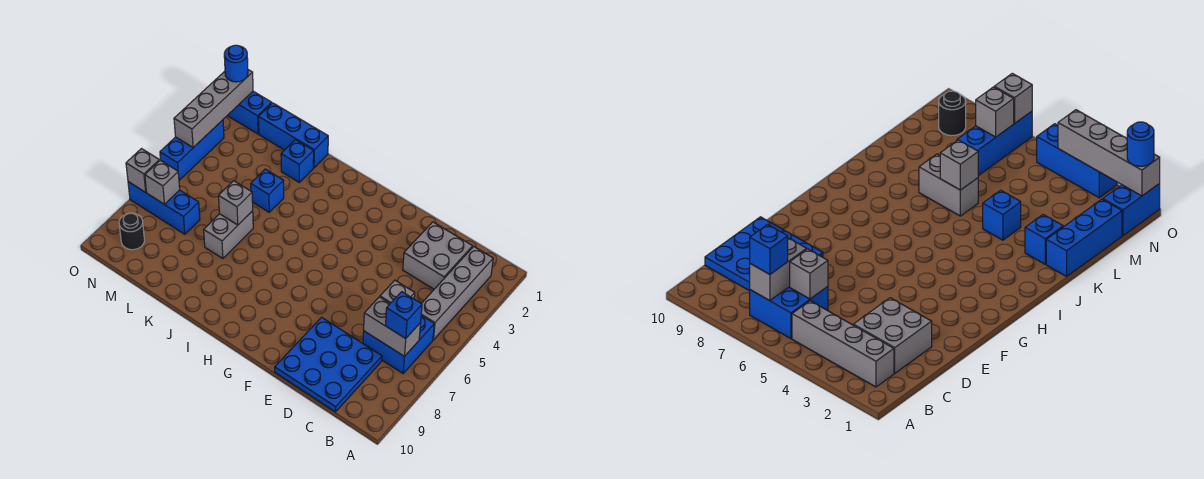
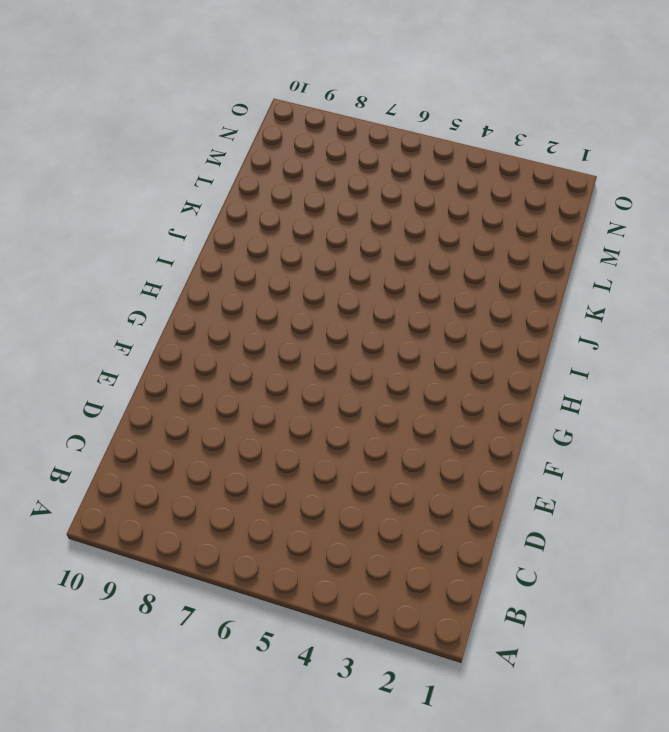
none -> grey brick B2:B5 level 1
none -> blue brick B6:C7 level 1
none -> grey brick C2:D3 level 1

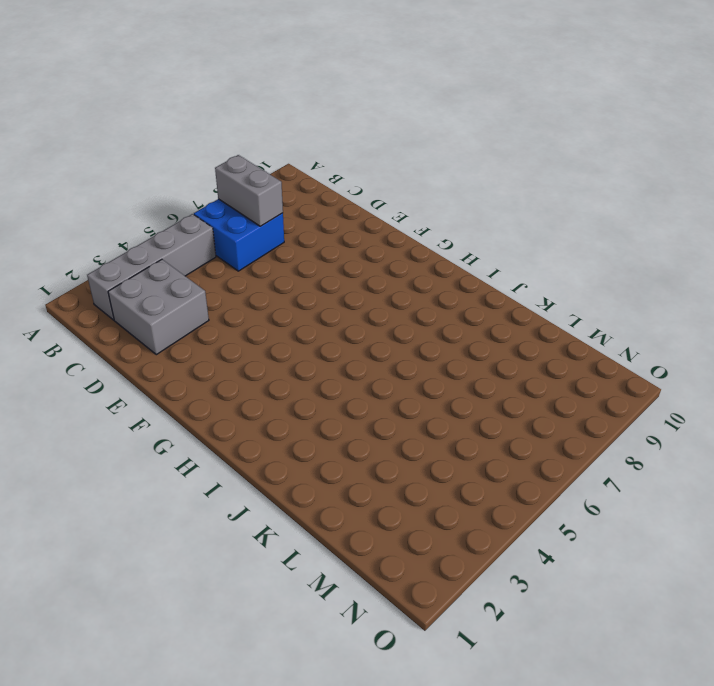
none -> blue plate C8:E10 level 1
none -> blue brick K1:M1 level 1
none -> blue brick K2 level 1

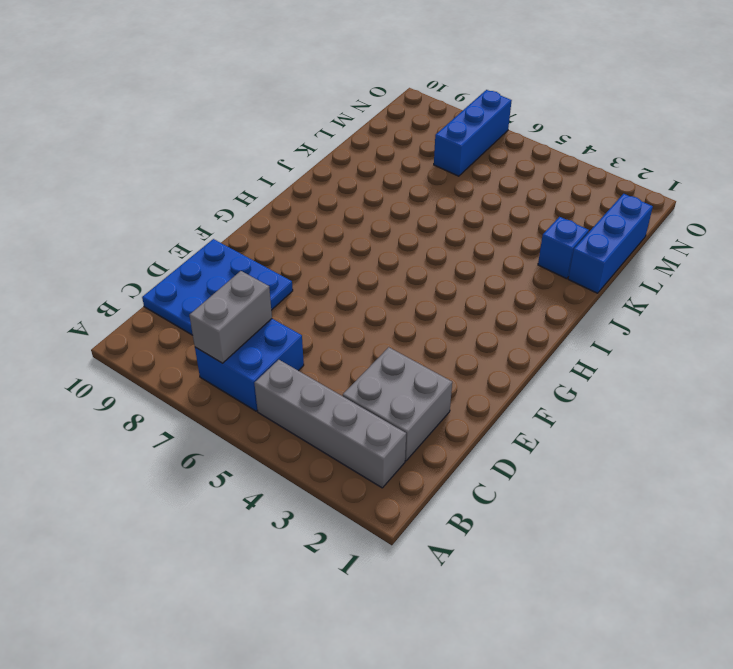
none -> blue brick K4 level 1
none -> grey brick K6:K7 level 1
none -> blue brick N1:O1 level 1

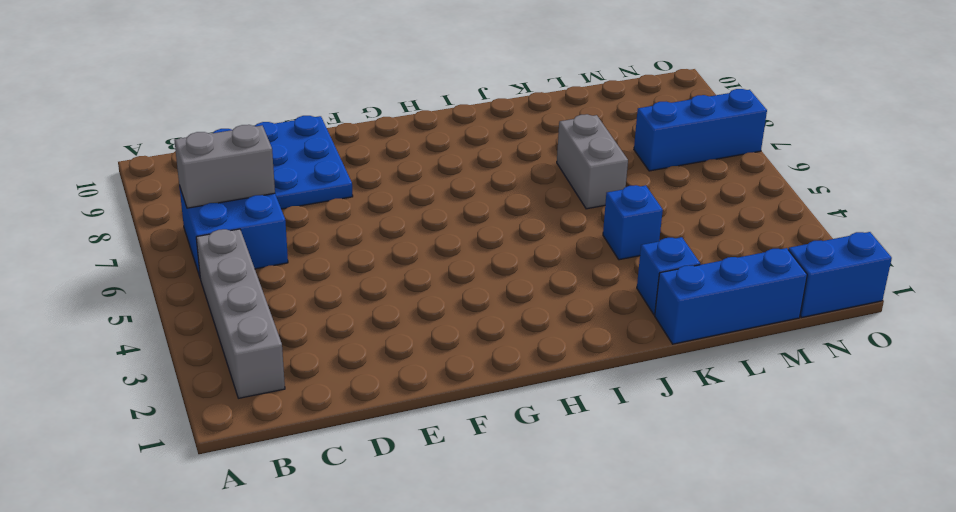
none -> grey brick C2:D3 level 1
none -> black round brick N9 level 1
none -> blue brick O3:O5 level 1

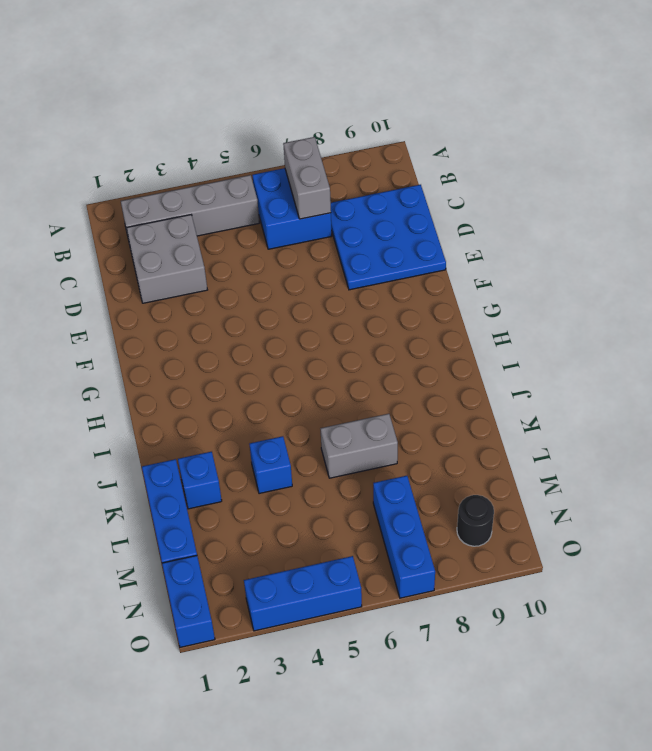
none -> grey brick C6 level 2
none -> grey brick K6 level 2
none -> grey brick N7 level 2

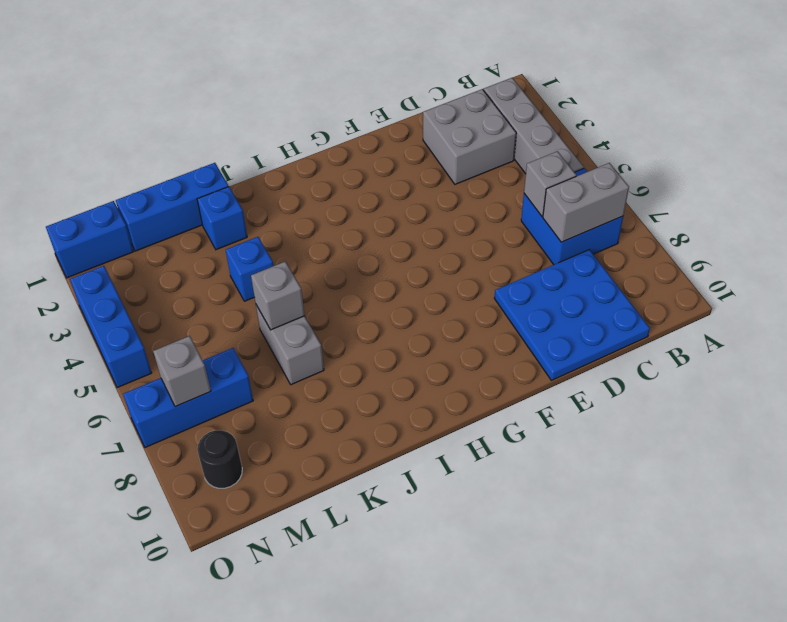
none -> grey brick O1:O4 level 2
none -> grey brick O7 level 2
none -> blue brick B7 level 3

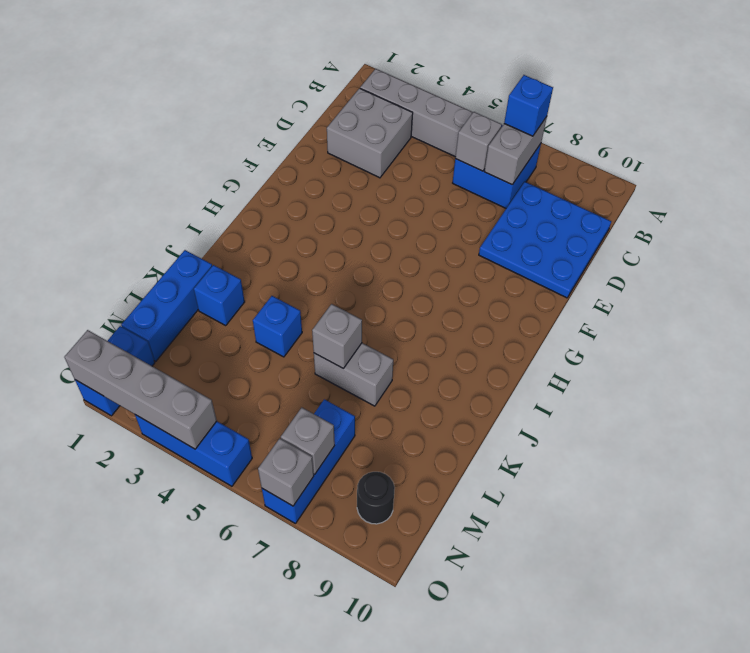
none -> blue round brick O1 level 3

